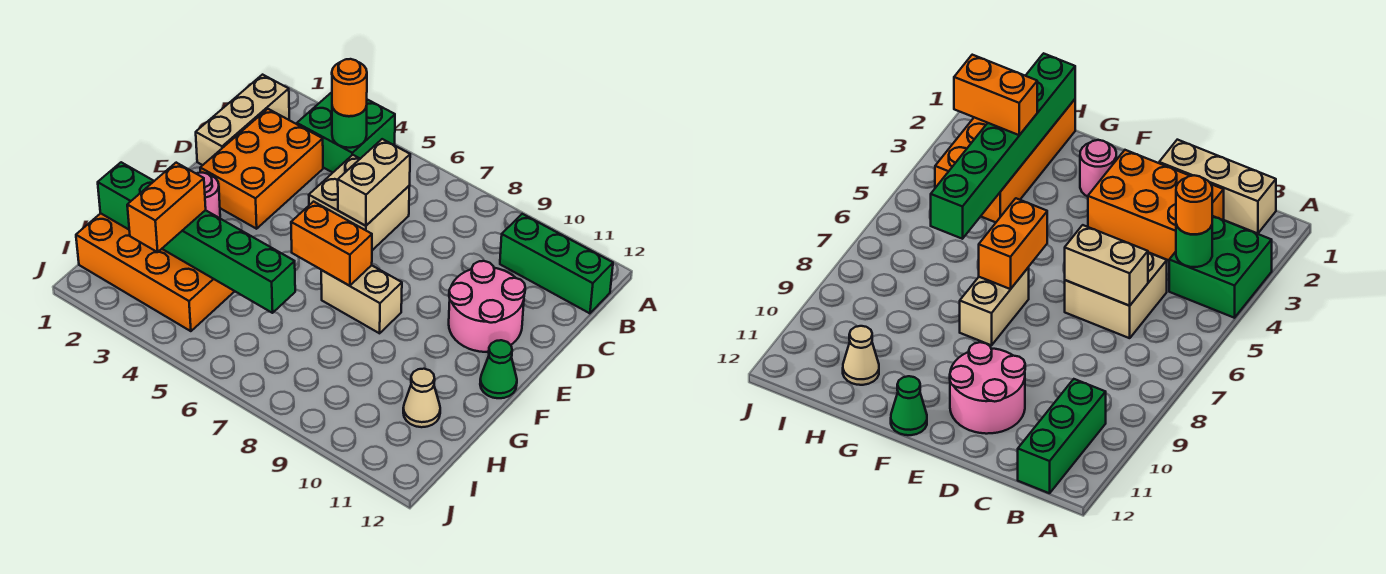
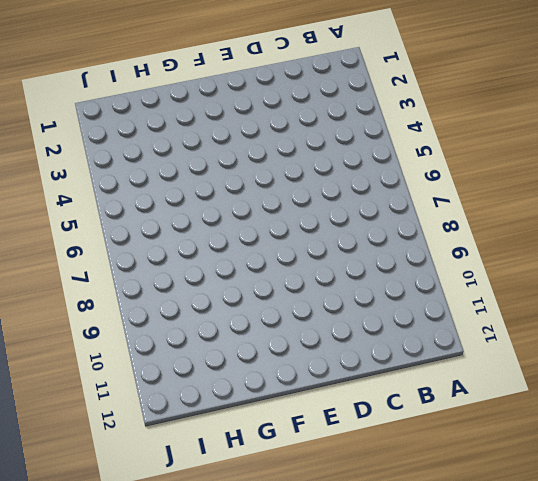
none -> green brick A3:B4 level 1
none -> tan brick B1:D1 level 1
none -> green brick B10:B12 level 1

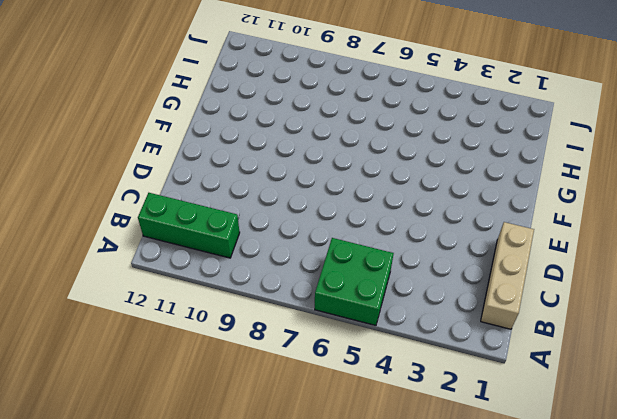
green brick A5:B6 level 1 -> green brick A3:B4 level 1
none -> orange brick C2:E3 level 1
none -> tan brick C5:D6 level 1
none -> pink round brick D10:E11 level 1

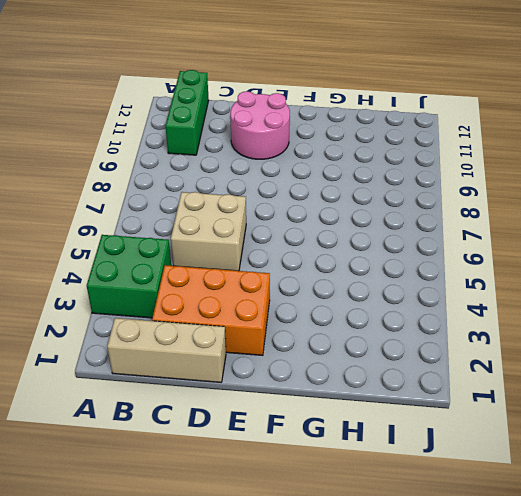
none -> pink round brick F2 level 1
none -> tan brick F7:F8 level 1
none -> green cone F12 level 1

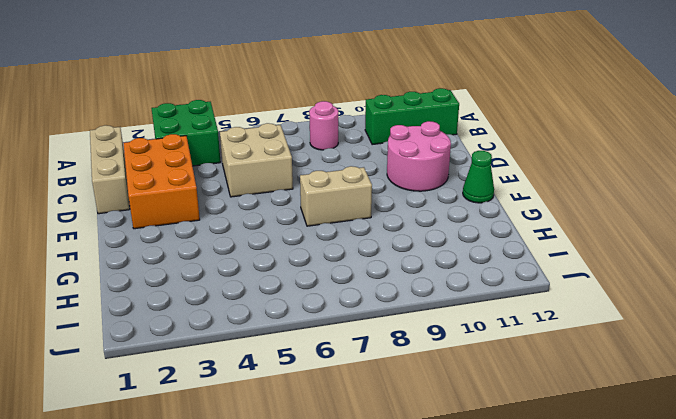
pink round brick B8 level 1 -> pink round brick F2 level 1
none -> orange brick H1:I4 level 1
none -> tan cone H11 level 1
none -> green round brick B4 level 2

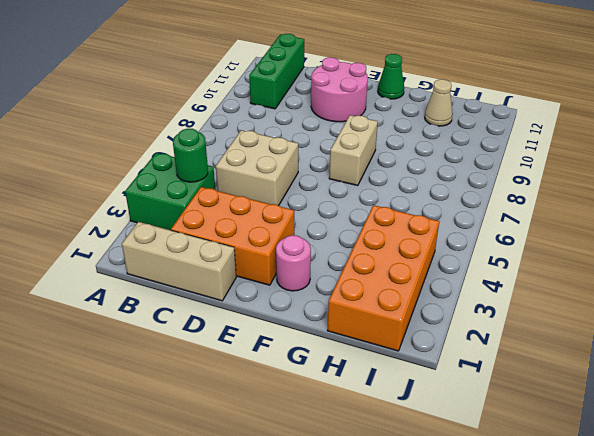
none -> tan brick C6:D6 level 2
none -> orange brick F6:F7 level 2
none -> green brick H1:H6 level 2

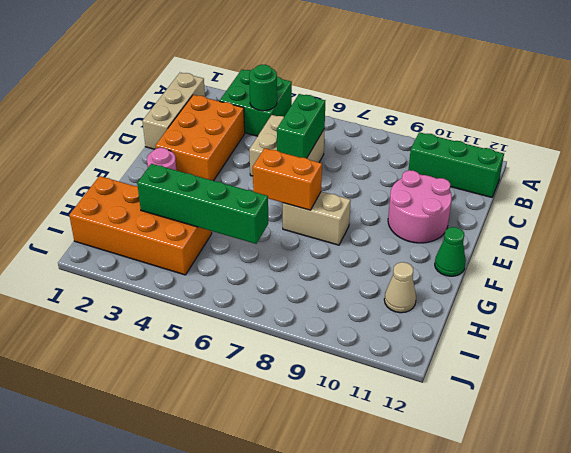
green brick C6:D6 level 2 -> tan brick C6:D6 level 2
green brick H3:H6 level 2 -> green brick H1:H6 level 2
none -> orange round brick B4 level 3
none -> orange brick H3:I3 level 3

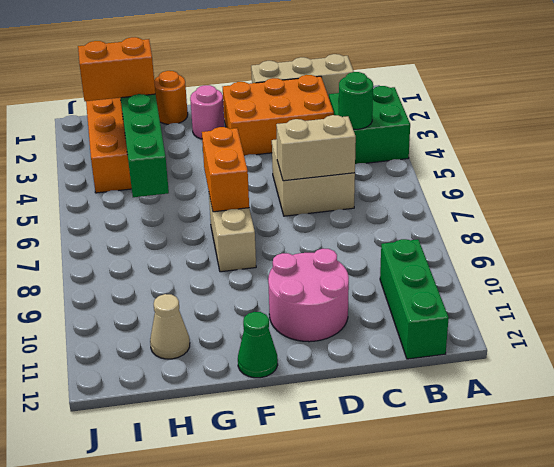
orange round brick G1 level 1 -> orange round brick B4 level 3

